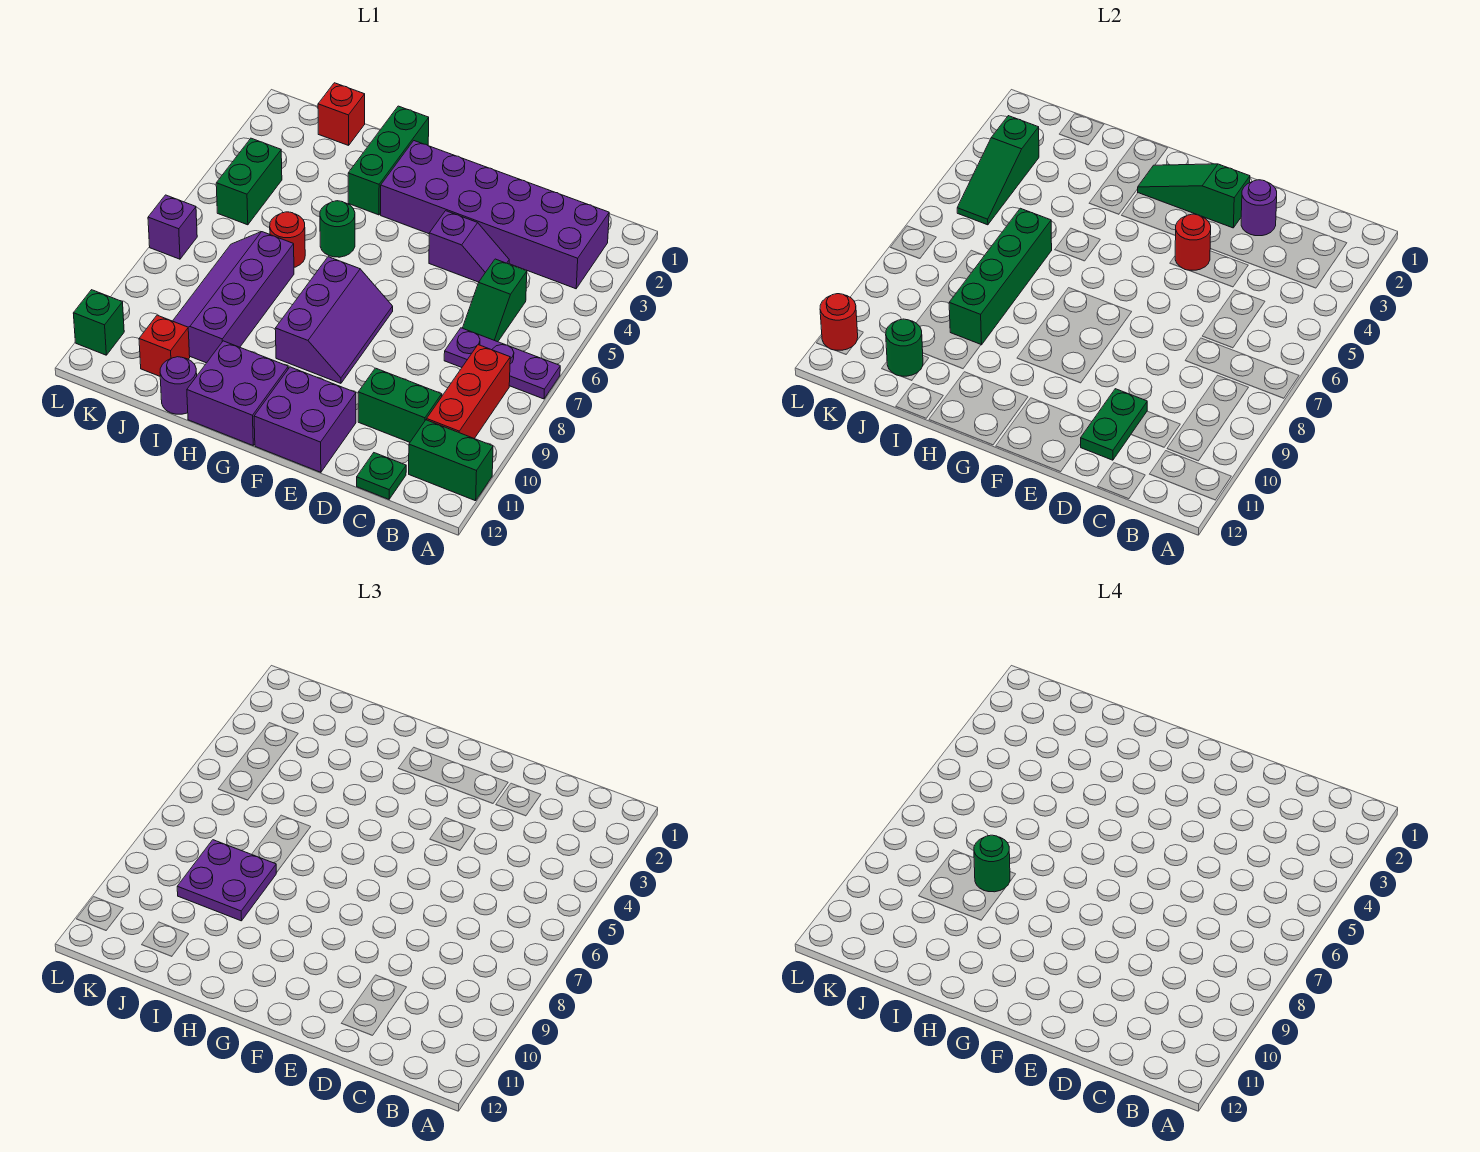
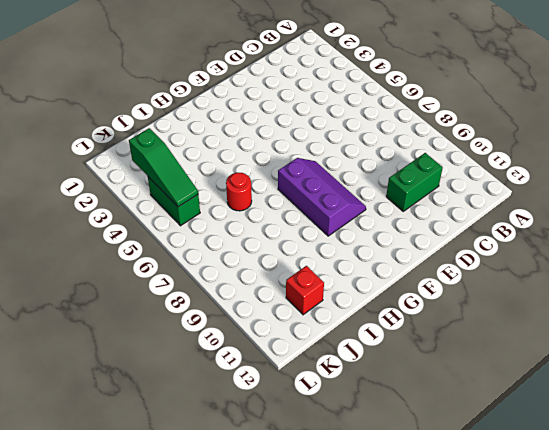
none -> purple plate A7:C7 level 1
none -> green brick A11:B11 level 1
none -> purple brick B2:G3 level 1
none -> red brick B8:B10 level 1

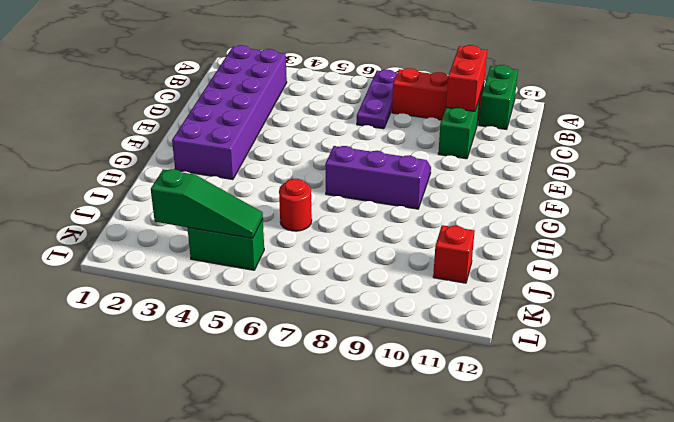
red brick B10:C10 level 2 -> none
none -> green slope C5:C6 level 1 top 5
none -> green plate C12 level 1
none -> purple slope D4:E4 level 1 top E
none -> purple brick E11:F12 level 1

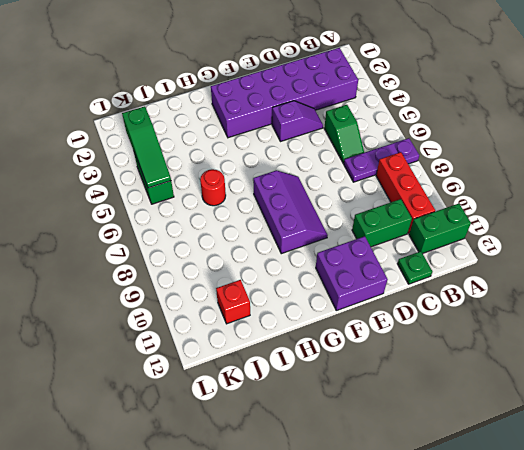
none -> purple brick G11:H12 level 1
none -> green brick H1:H3 level 1
none -> green round brick H5 level 1
none -> purple slope I7:J10 level 1 top I

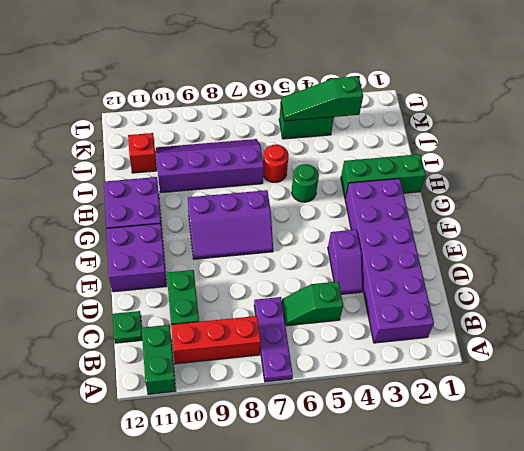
none -> purple round brick I12 level 1
none -> red brick J1 level 1
none -> purple brick L7 level 1
none -> green brick L11 level 1

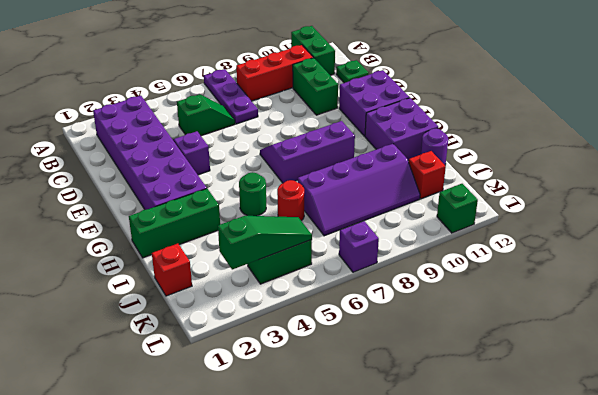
none -> purple round brick D2 level 2
none -> green plate D10:D11 level 2
none -> green slope E2:G2 level 2 top E
none -> red round brick E4 level 2

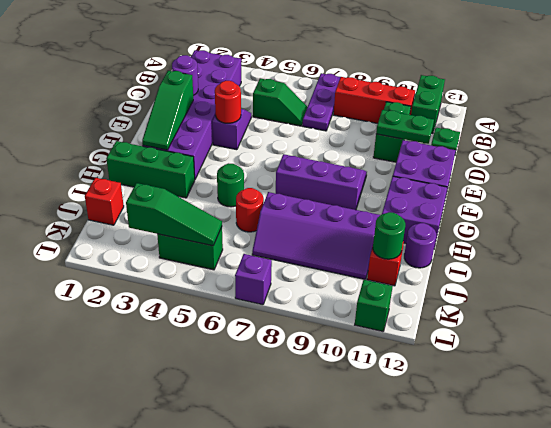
none -> green brick I6:I9 level 2
none -> red round brick L11 level 2
none -> purple plate I8:J9 level 3
none -> green round brick I8 level 4

